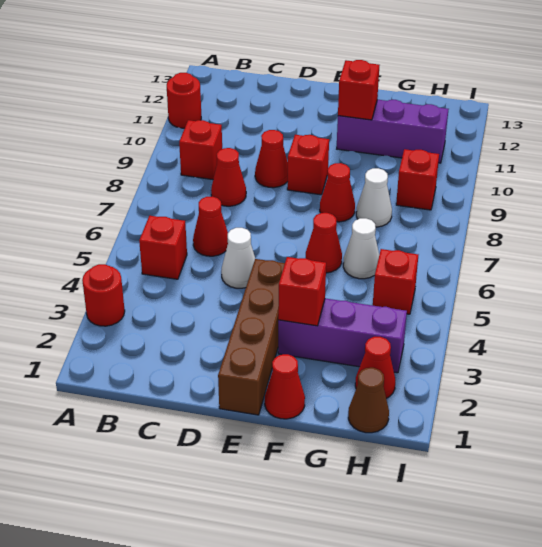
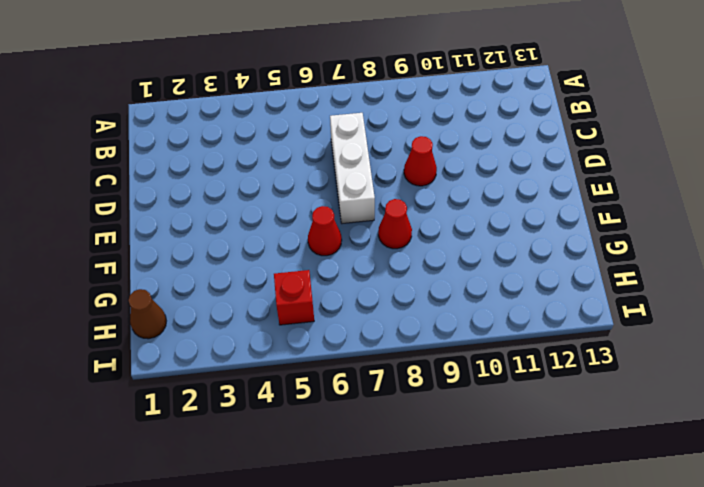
white brick C7:E7 level 1 -> none
none -> red round brick A3 level 1
none -> red round brick A11 level 1
none -> red brick B5 level 1

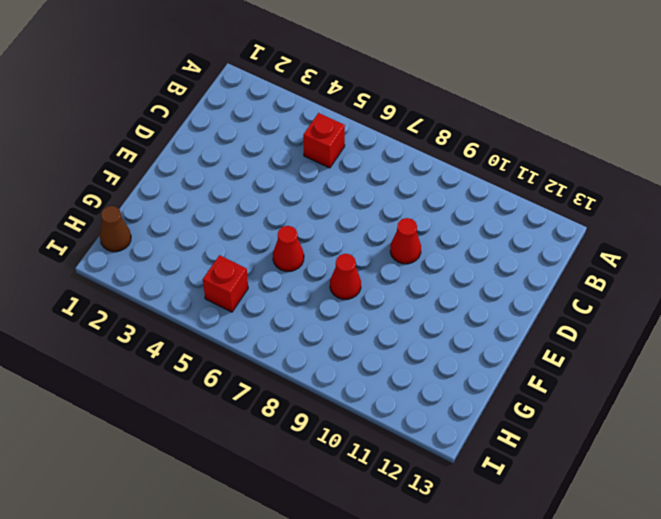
none -> red round brick A3 level 1
none -> red round brick A11 level 1
none -> red brick B9 level 1

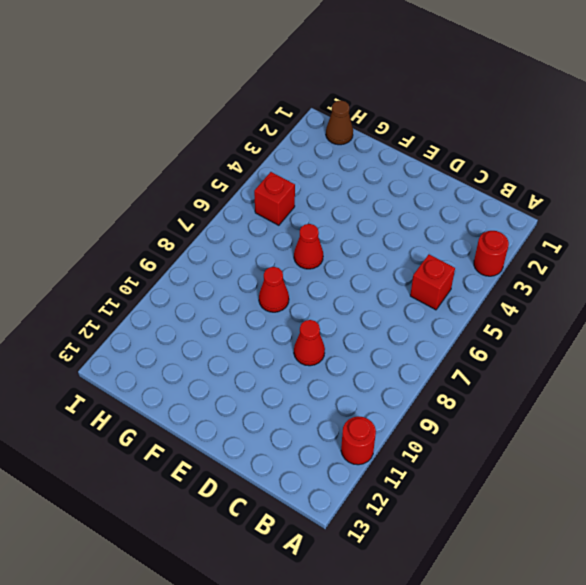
none -> red brick B9 level 1
none -> red cone C6 level 1
none -> red cone C8 level 1

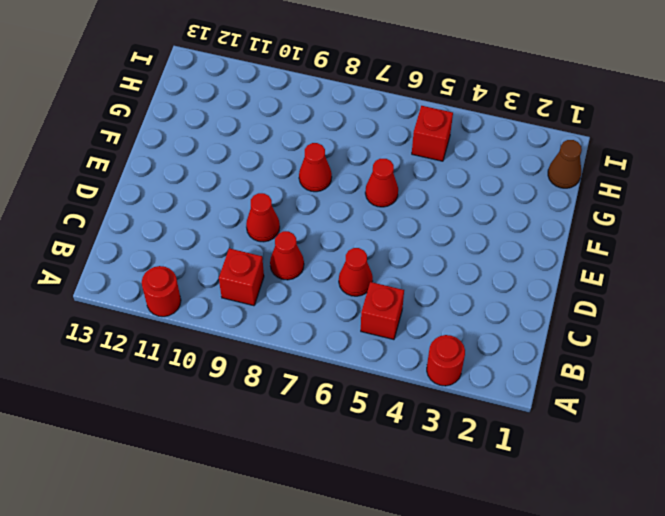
none -> white cone D5 level 1
none -> brown brick E1:E4 level 1
none -> red brick E9 level 1

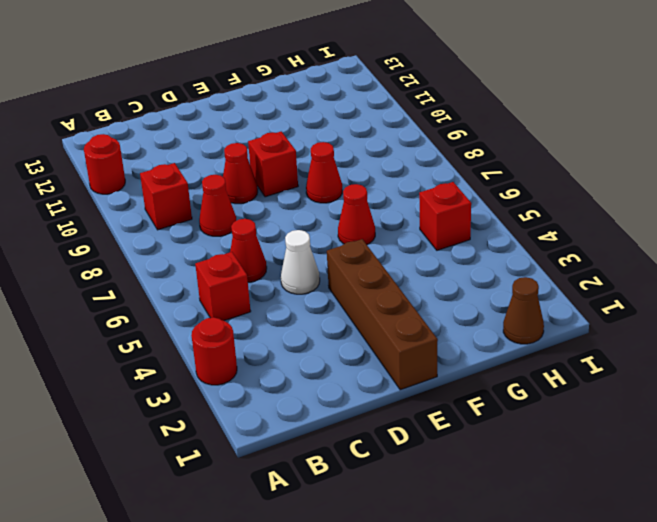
none -> red cone F1 level 1
none -> purple brick F3:H3 level 1
none -> purple brick F11:H11 level 1

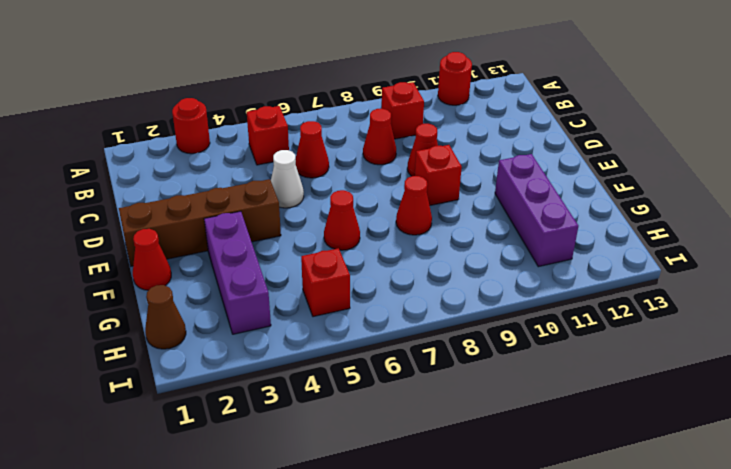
none -> white cone G6 level 1
none -> white cone G8 level 1
none -> red cone H2 level 1

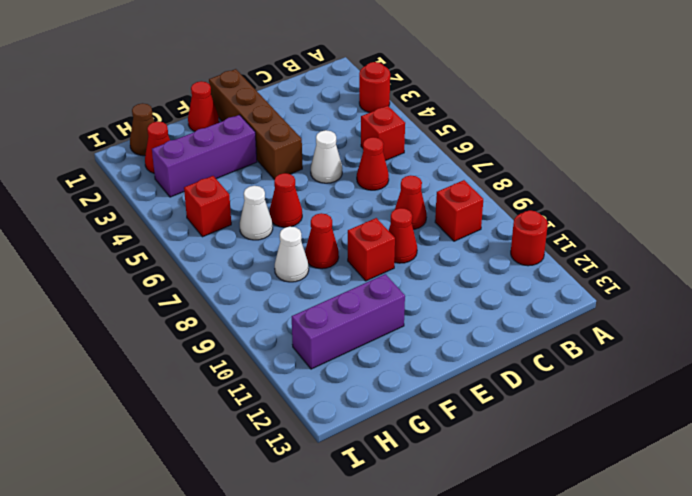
none -> red brick H9 level 1
none -> red brick F3 level 2
none -> red brick F11 level 2

